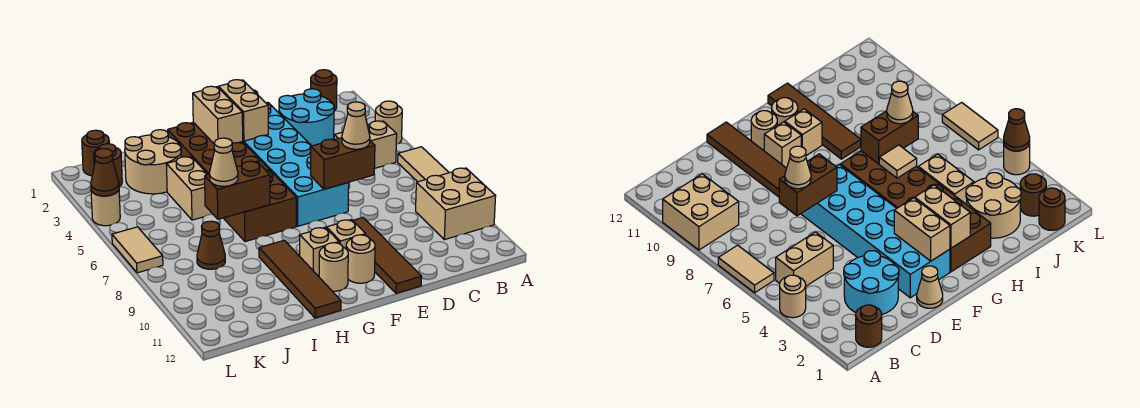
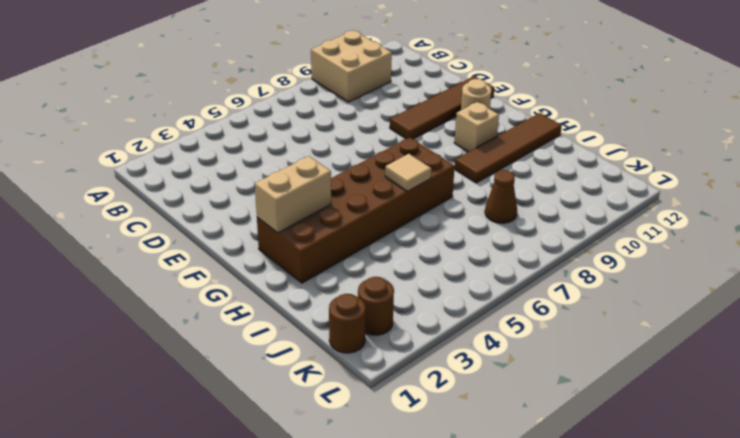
none -> tan round brick A4 level 1
none -> tan tile A6:A7 level 1
none -> brown round brick B1 level 1
none -> tan brick B5:C5 level 1

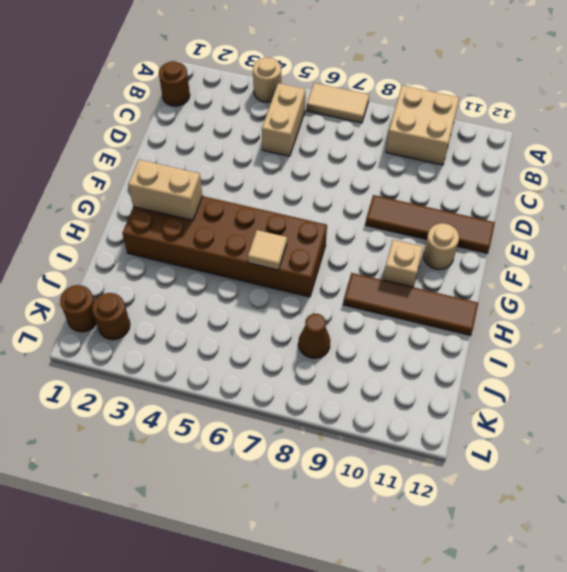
none -> cyan round brick C2:D3 level 1
none -> tan cone E1 level 1
none -> cyan brick E2:F7 level 1
none -> tan brick F10 level 1

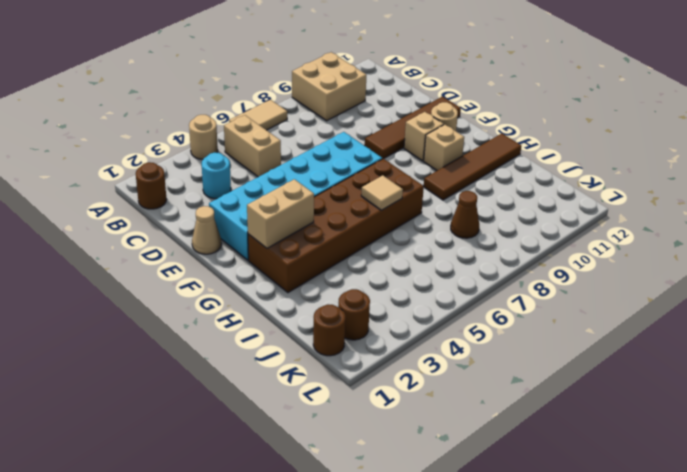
cyan round brick C3 level 1 -> cyan round brick C2:D3 level 1
none -> tan round brick G11 level 1
none -> tan round brick I2:J3 level 1
none -> tan brick I4:I5 level 1
none -> tan round brick L4 level 1

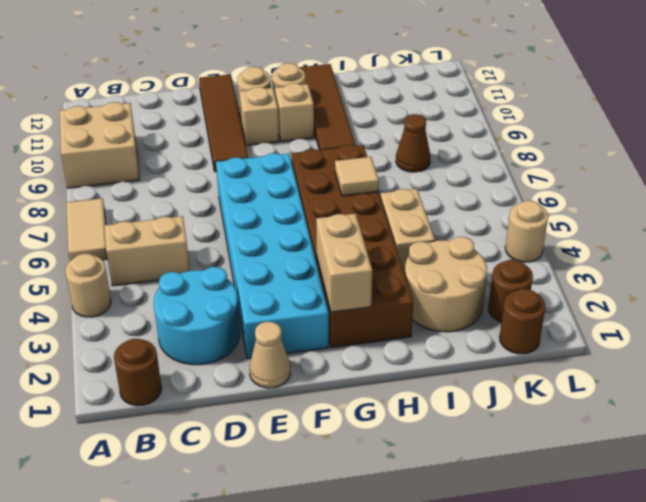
none -> tan tile L6:L7 level 1
none -> brown brick D7:E7 level 2
none -> tan brick F2:F3 level 2
none -> brown brick H7:I7 level 2

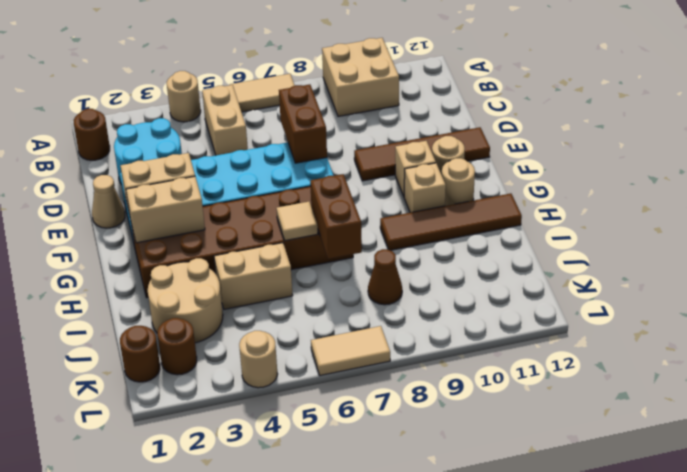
none -> brown cone L4 level 2
none -> tan cone D7 level 3
none -> tan cone I7 level 3

